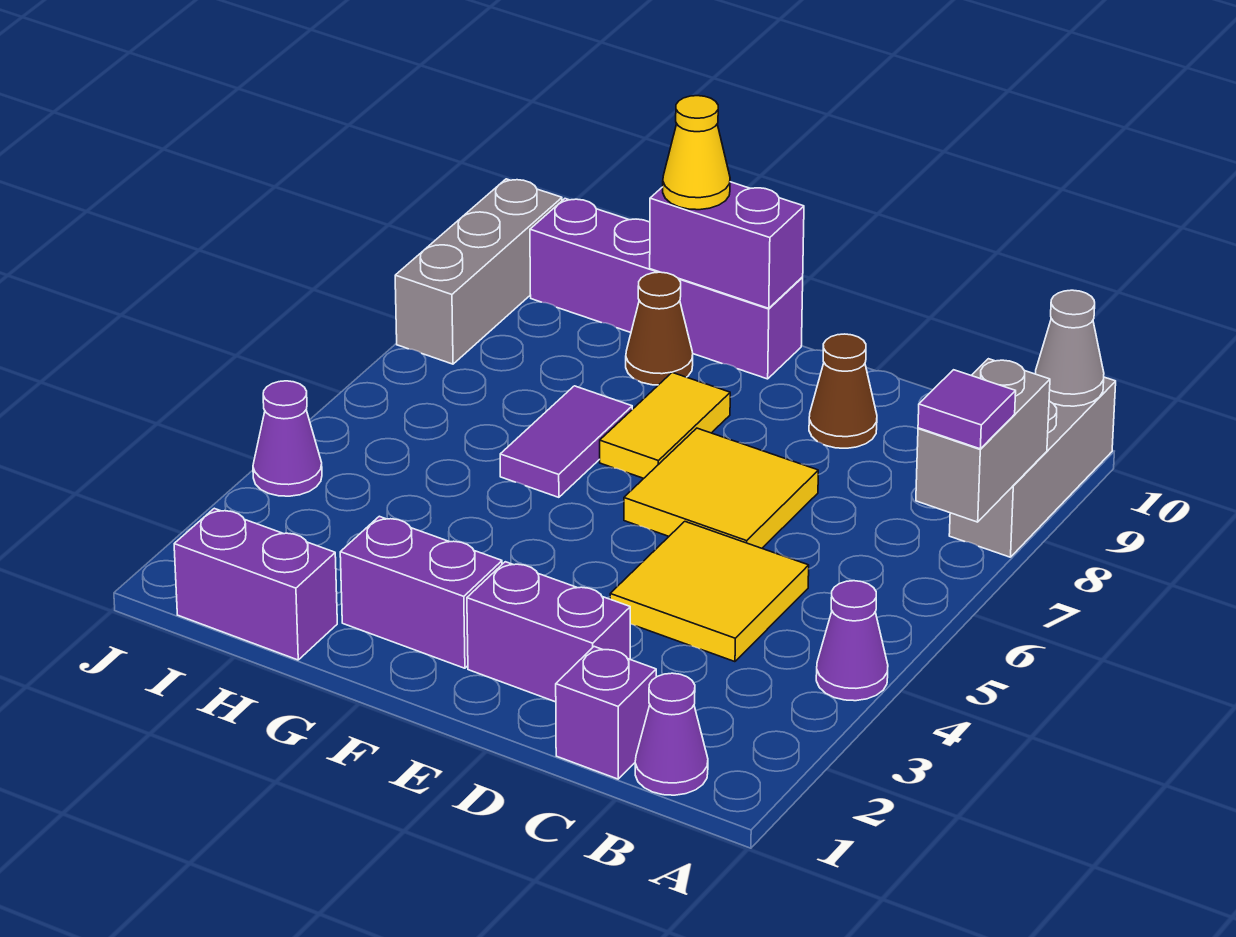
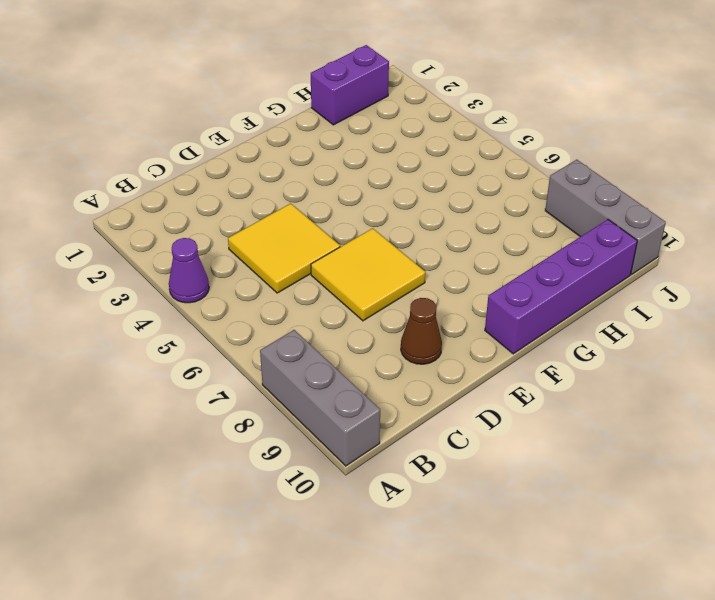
none -> purple cone B1 level 1
none -> purple brick C1 level 1
none -> purple brick D2:E2 level 1

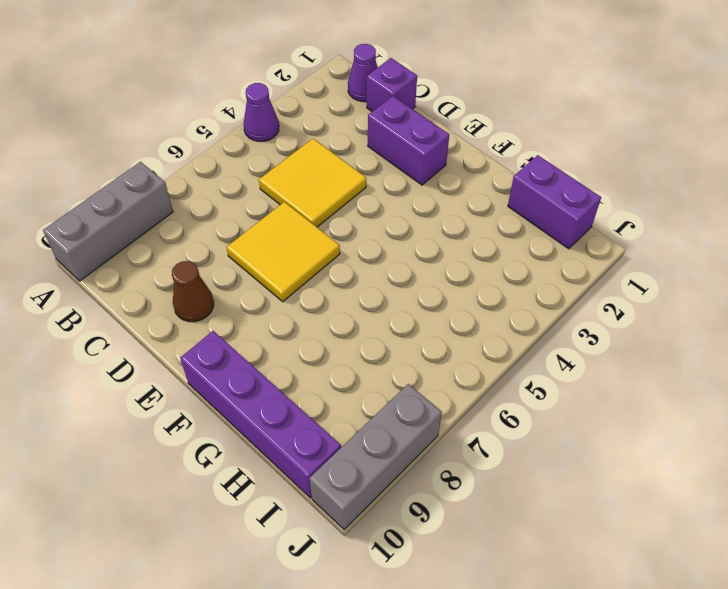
none -> purple brick F2:G2 level 1
none -> yellow tile F7:F8 level 1
none -> purple tile G6:G7 level 1

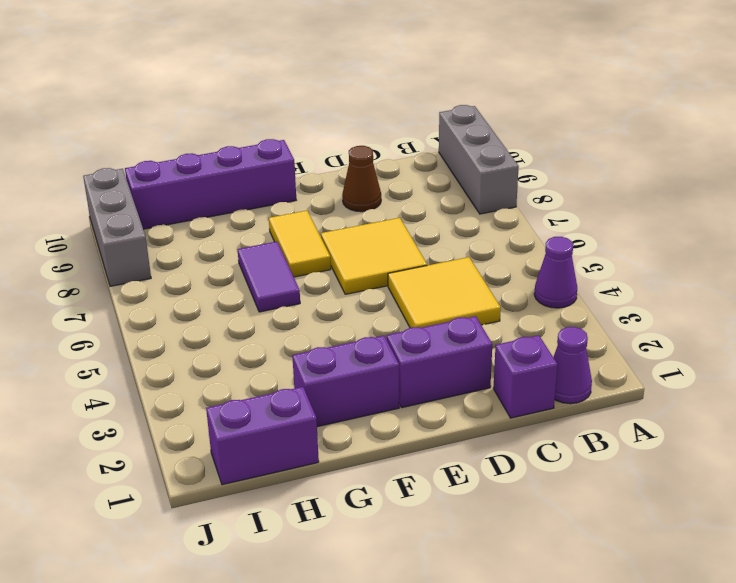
none -> brown cone G9 level 1
none -> purple cone J4 level 1
none -> grey brick A7:A8 level 2

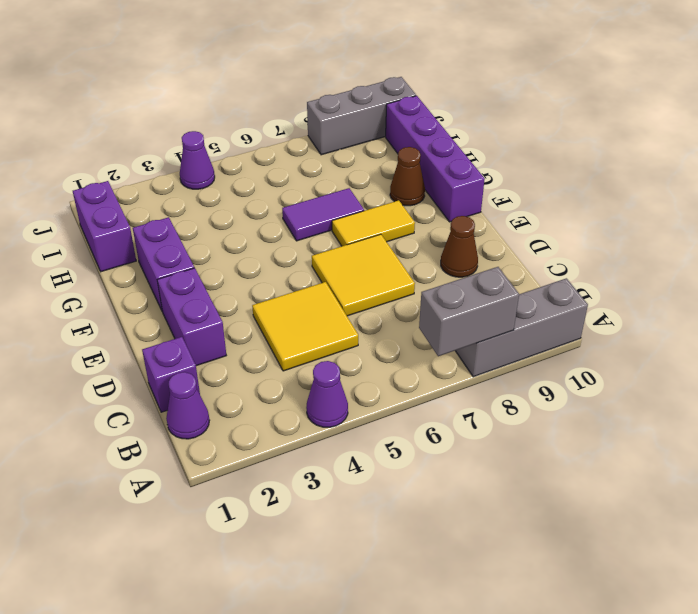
none -> grey cone A10 level 2
none -> purple brick F10:G10 level 2
none -> purple tile A7 level 3

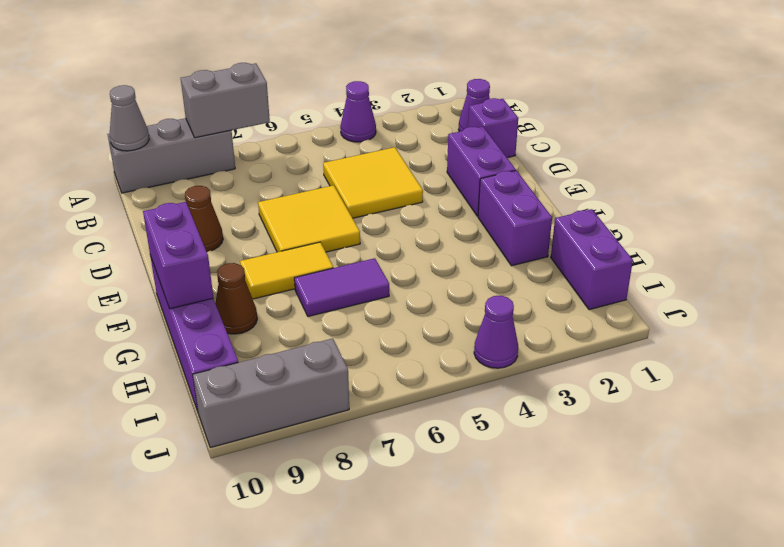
none -> purple tile A7 level 3
none -> yellow cone G10 level 3

